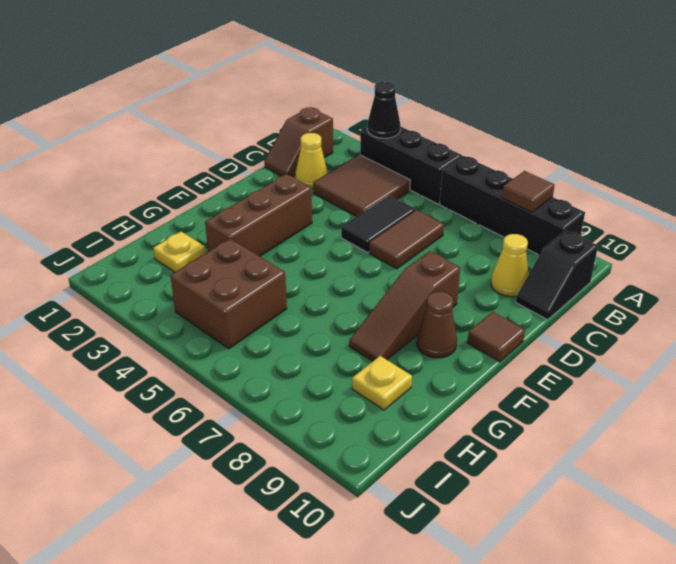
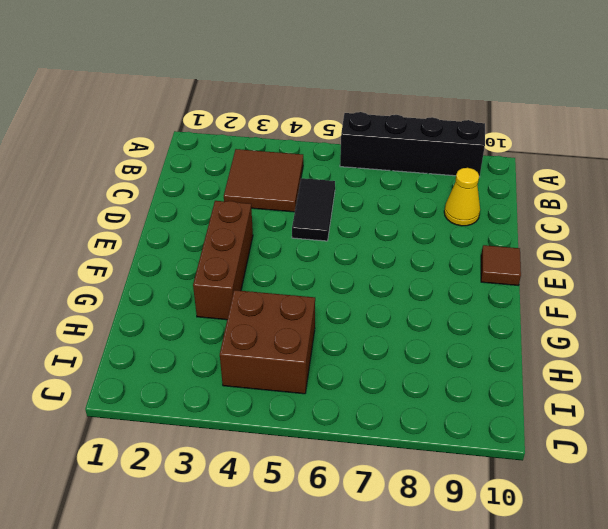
none -> black brick A3:A5 level 1
none -> brown slope B1:C1 level 1 top B
none -> black slope B10:C10 level 1 top B

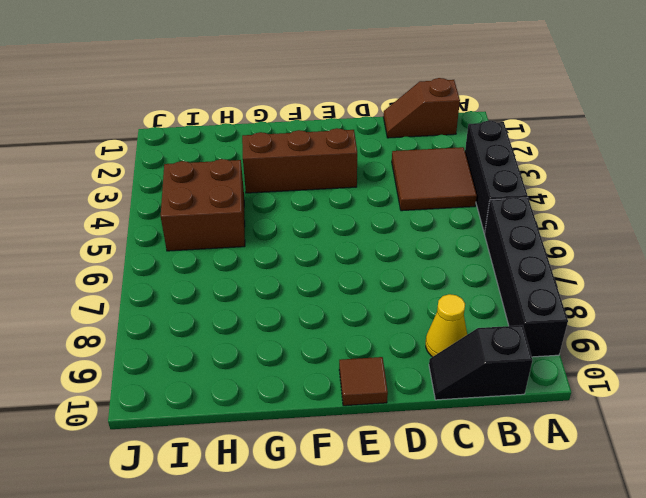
none -> yellow cone C2 level 1
none -> black tile C5:D5 level 1
none -> brown tile C6:D6 level 1

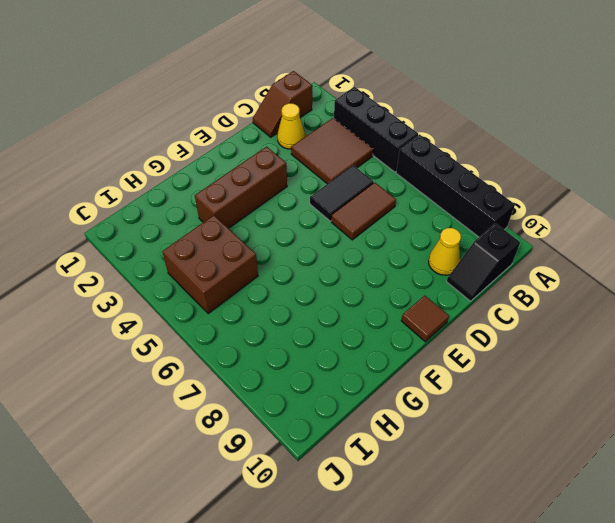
none -> brown slope E8:G8 level 1 top E
none -> brown cone F9 level 1
none -> yellow plate H2 level 1

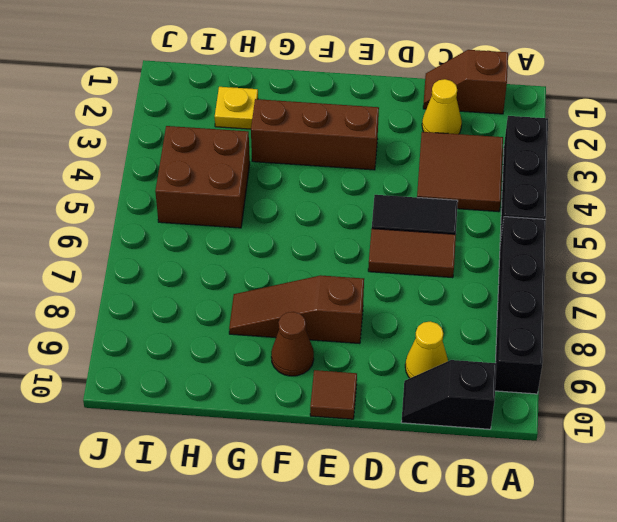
none -> yellow plate H9 level 1
none -> black cone A3 level 2
none -> brown tile A8 level 2

